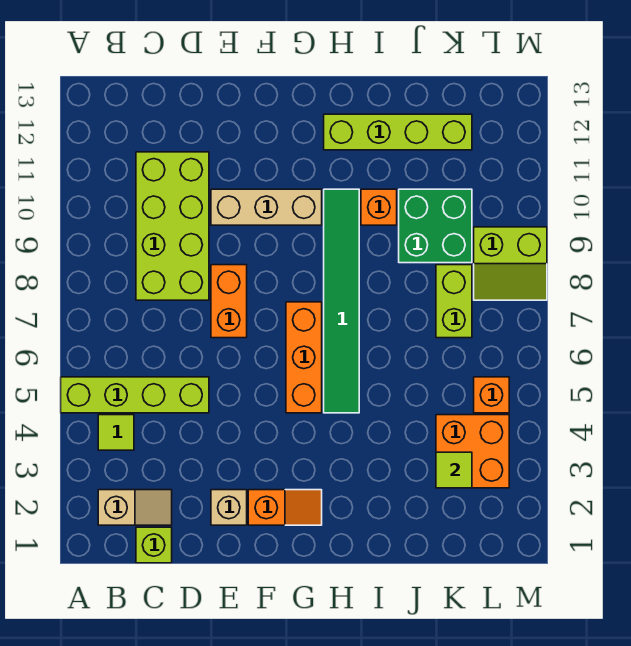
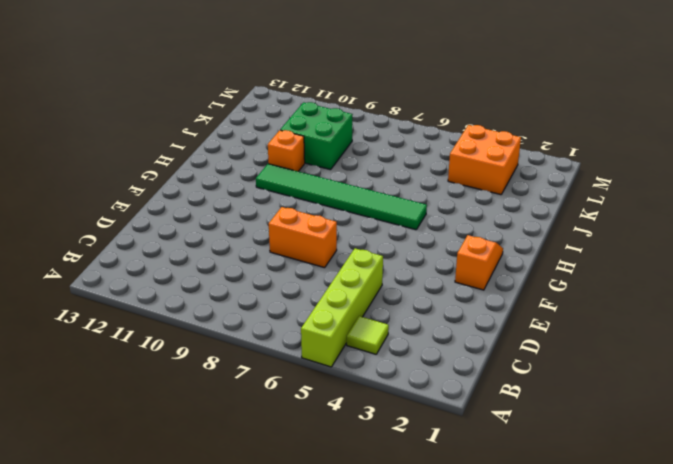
none -> tan slope B2:C2 level 1 top B
none -> lime brick C1 level 1
none -> lime brick C8:D11 level 1

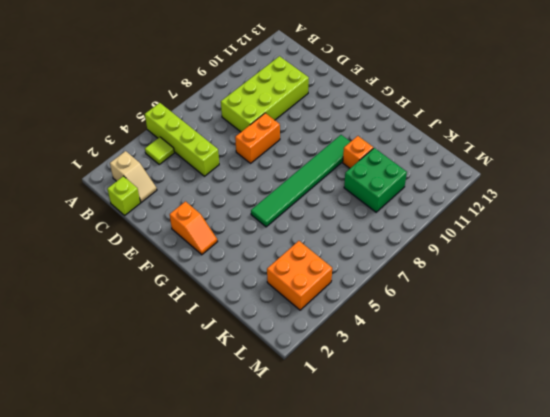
none -> tan brick E2 level 1
none -> tan brick E10:G10 level 1
none -> orange brick G5:G7 level 1

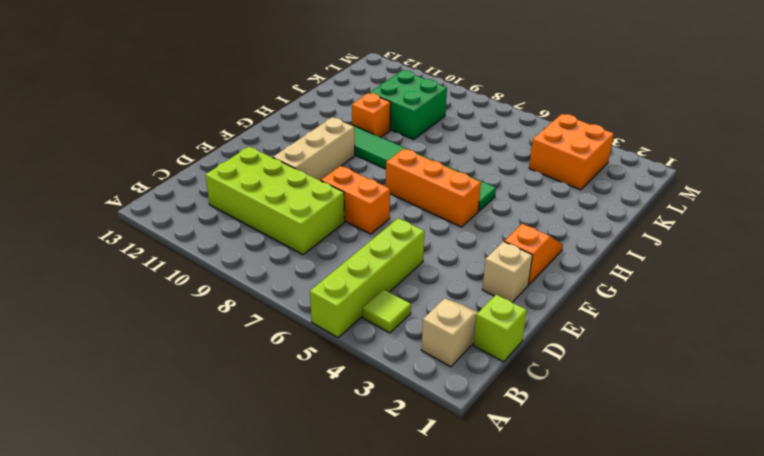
none -> lime brick H12:K12 level 1
none -> lime brick K7:K8 level 1
none -> orange brick L5 level 1

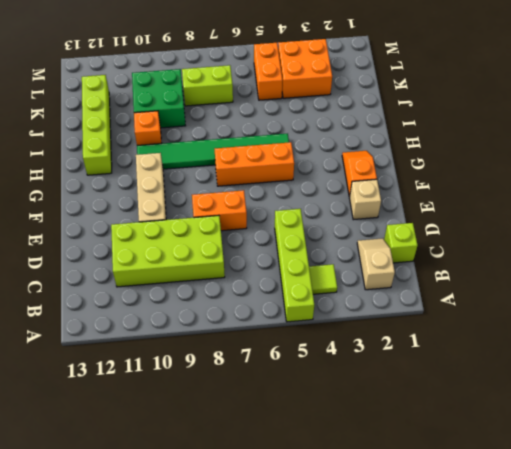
orange brick K5:L5 level 1 -> orange brick L5 level 1
none -> lime slope L8:M9 level 1 top 9
none -> lime tile K3 level 2

